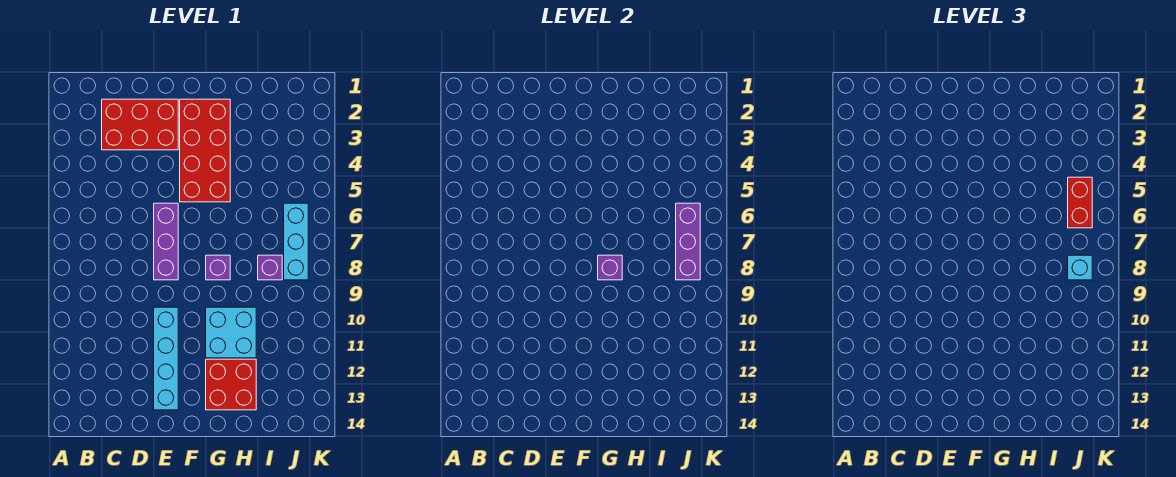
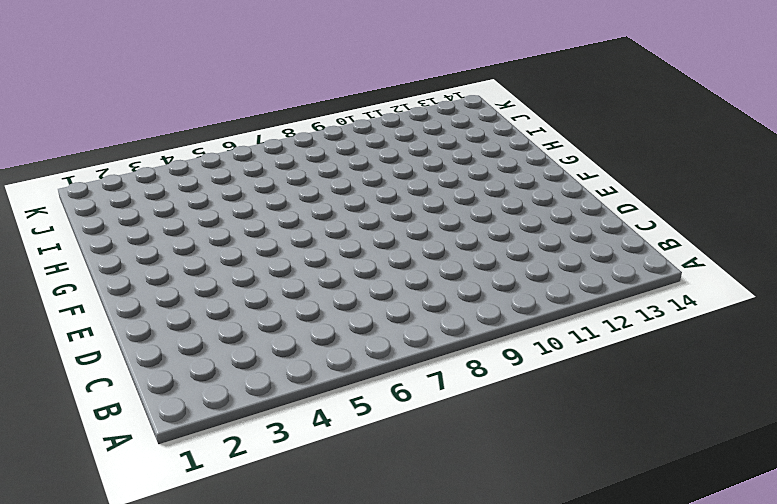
none -> red brick C2:E3 level 1
none -> purple brick E6:E8 level 1
none -> cyan brick E10:E13 level 1

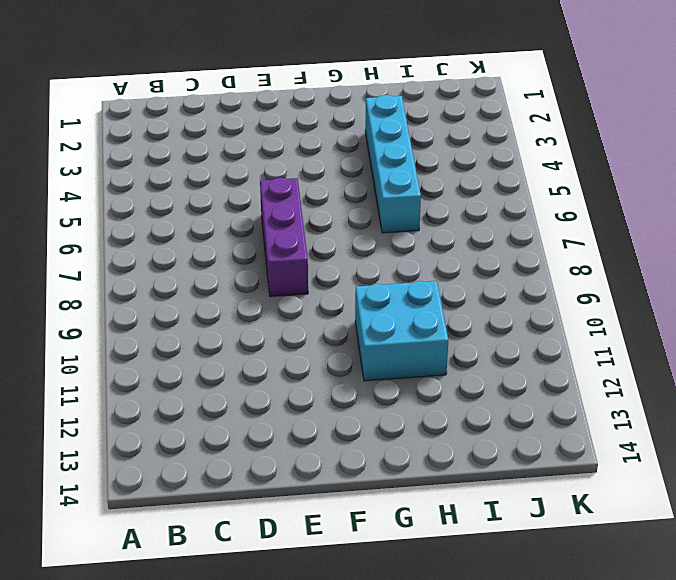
cyan brick H3:H6 level 1 -> cyan brick E10:E13 level 1
none -> red brick C2:E3 level 1
none -> red brick F2:G5 level 1
none -> purple brick G8 level 1

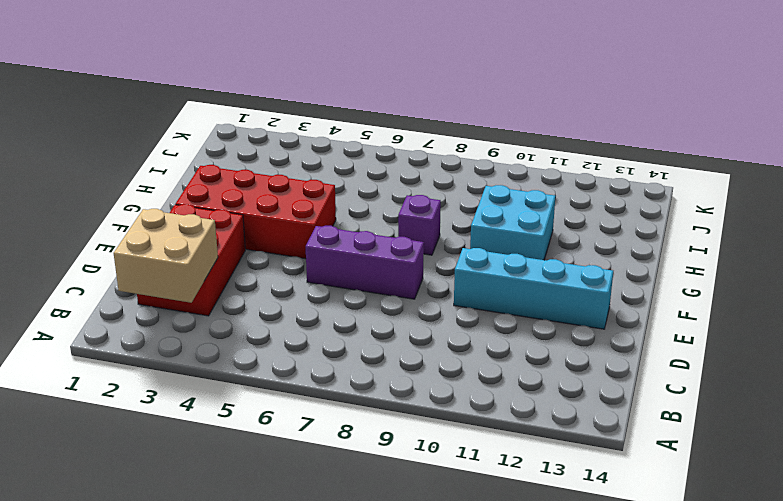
tan brick B2:C3 level 2 -> none
none -> red brick G12:H13 level 1
none -> purple brick I8 level 1
none -> cyan brick J6:J8 level 1

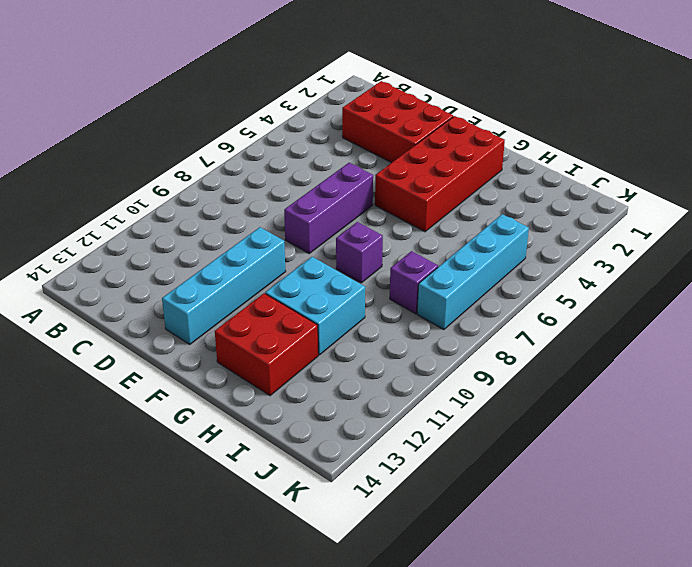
cyan brick J5:J8 level 1 -> cyan brick J6:J8 level 1
none -> purple brick G8 level 2
none -> purple brick J6:J8 level 2
none -> red brick J5:J6 level 3

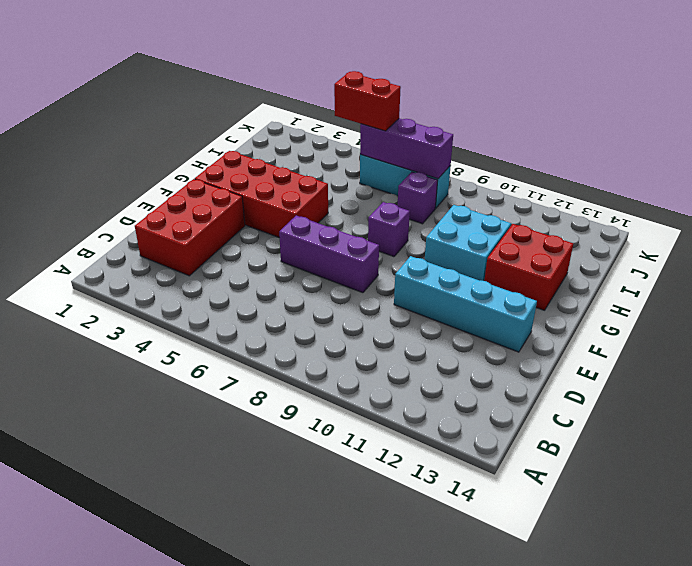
none -> purple brick G8 level 2
none -> cyan brick J8 level 3

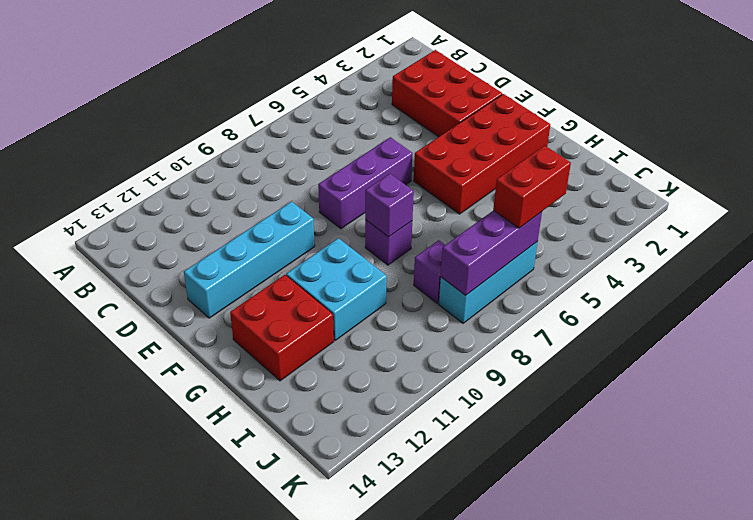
none -> cyan brick J8 level 3

